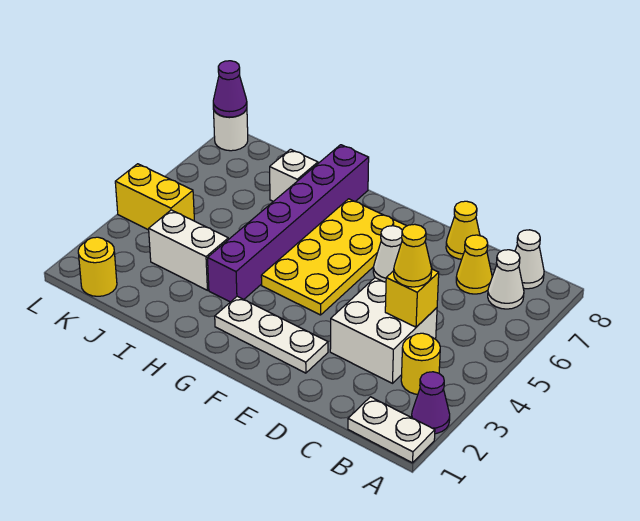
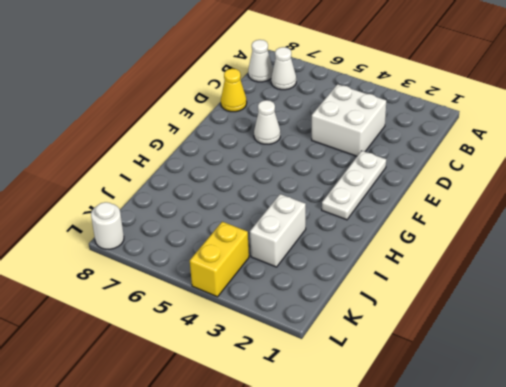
none -> white plate A1:B1 level 1
none -> purple cone A2 level 1
none -> yellow round brick B3 level 1

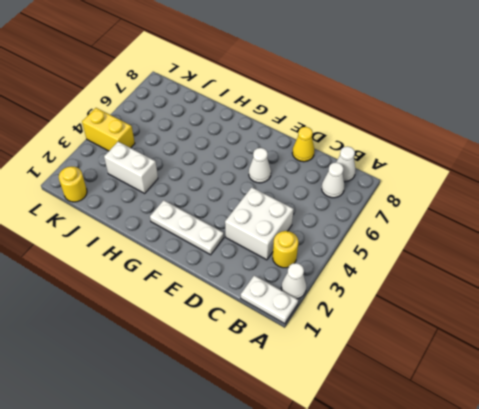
white cone A2 level 1 -> purple cone A2 level 1
none -> yellow cone C7 level 1
none -> yellow plate F4:G7 level 1
none -> purple brick H3:H8 level 1

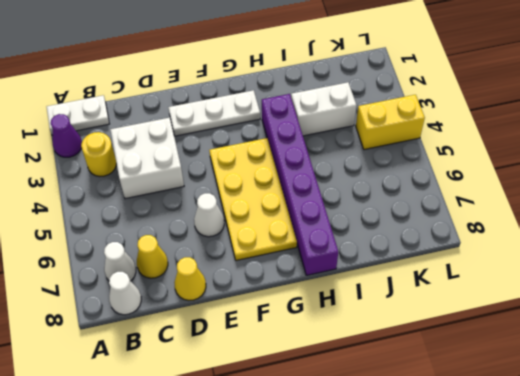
none -> white brick I7 level 1
none -> yellow round brick K1 level 1
none -> white round brick L8 level 1

